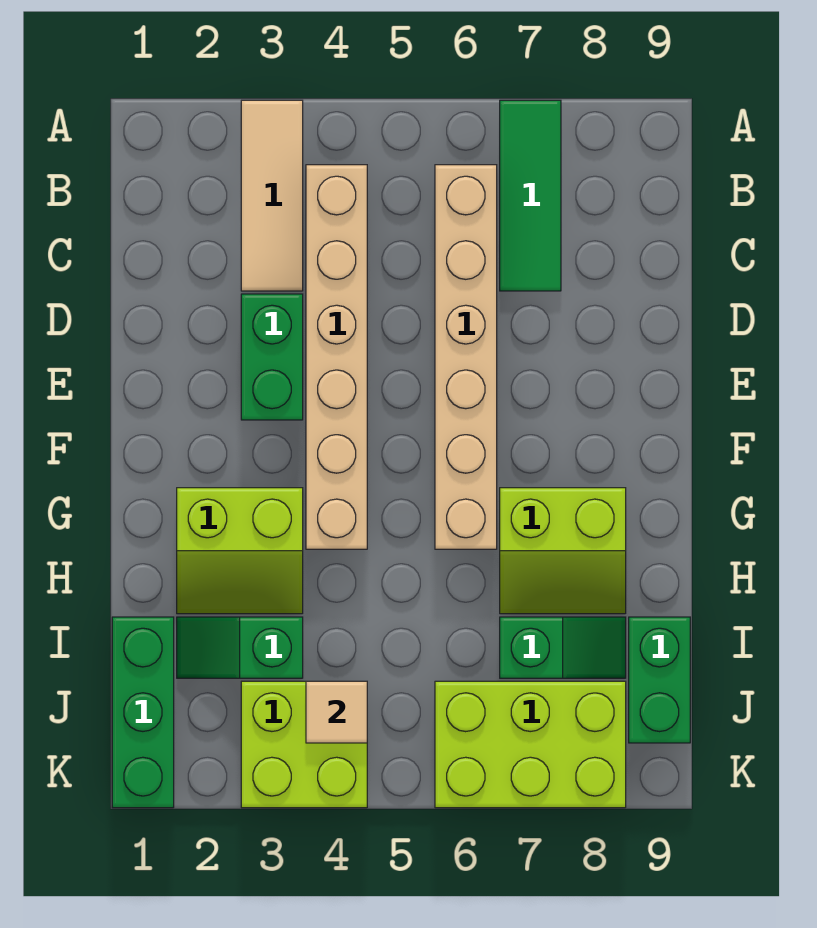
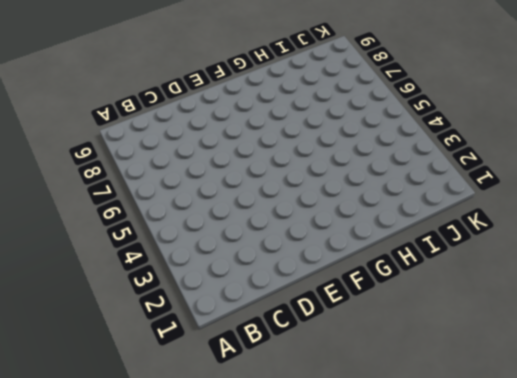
none -> tan tile A3:C3 level 1
none -> green tile A7:C7 level 1
none -> tan brick B4:G4 level 1

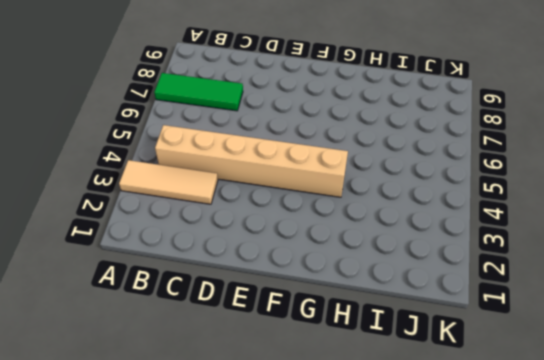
none -> tan brick B6:G6 level 1
none -> green brick D3:E3 level 1
none -> lime slope G2:H3 level 1 top G

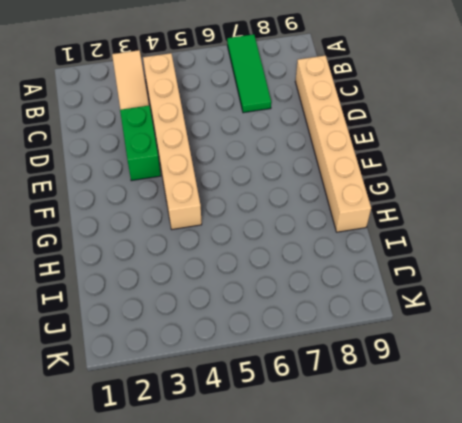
tan brick C9:H9 level 1 -> tan brick B6:G6 level 1
none -> lime slope G2:H3 level 1 top G
none -> lime slope G7:H8 level 1 top G
none -> green brick I1:K1 level 1

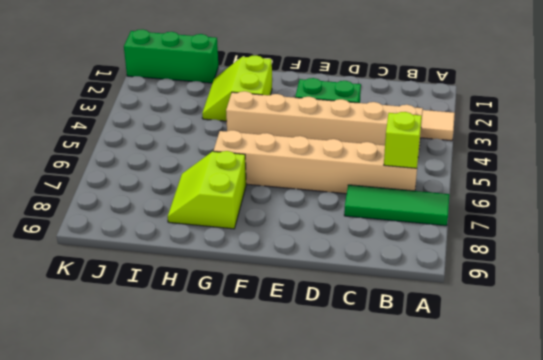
lime brick B6 level 2 -> none
none -> green slope I2:I3 level 1 top 3
none -> green slope I7:I8 level 1 top 7
none -> green brick I9:J9 level 1

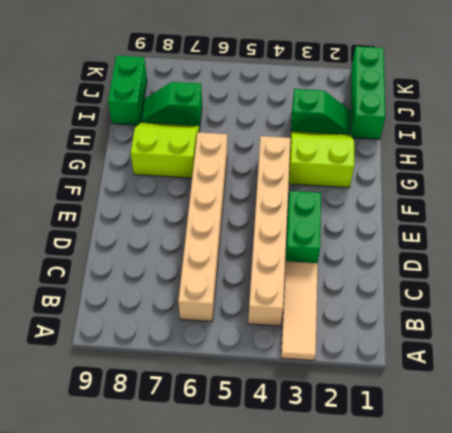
none -> green tile A7:C7 level 1
none -> lime brick J3:K4 level 1
none -> lime brick J6:K8 level 1

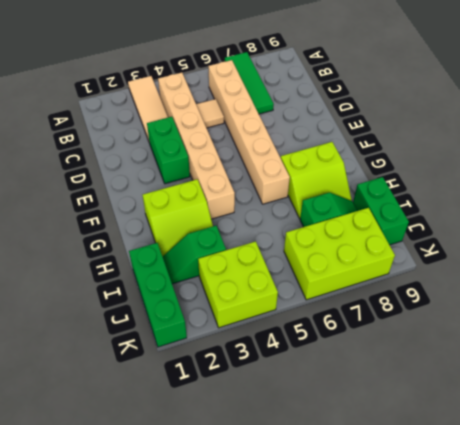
tan tile C5 level 1 -> tan tile J4 level 2

